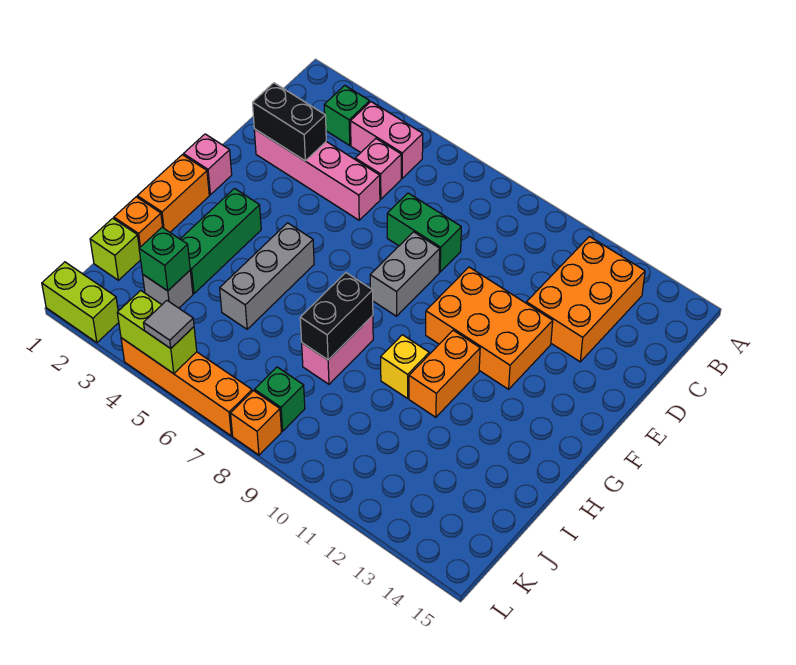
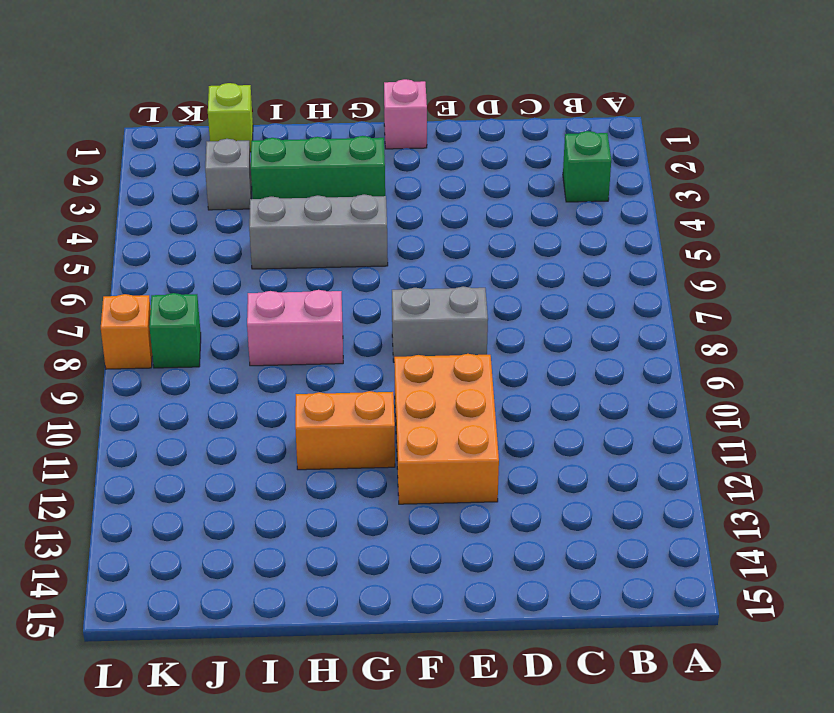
none -> pink brick B4:B5 level 1
none -> orange brick B12:D13 level 1
none -> pink brick C5 level 1

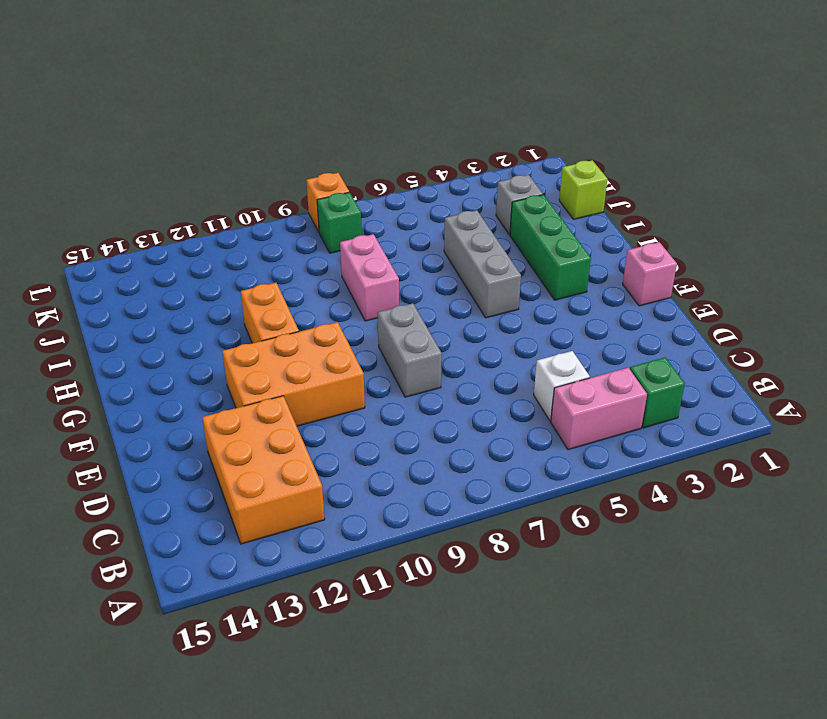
white brick C5 level 1 -> pink brick C5 level 1
none -> pink brick D2:D5 level 1
none -> green brick D7:D8 level 1
none -> orange brick G1:H1 level 1

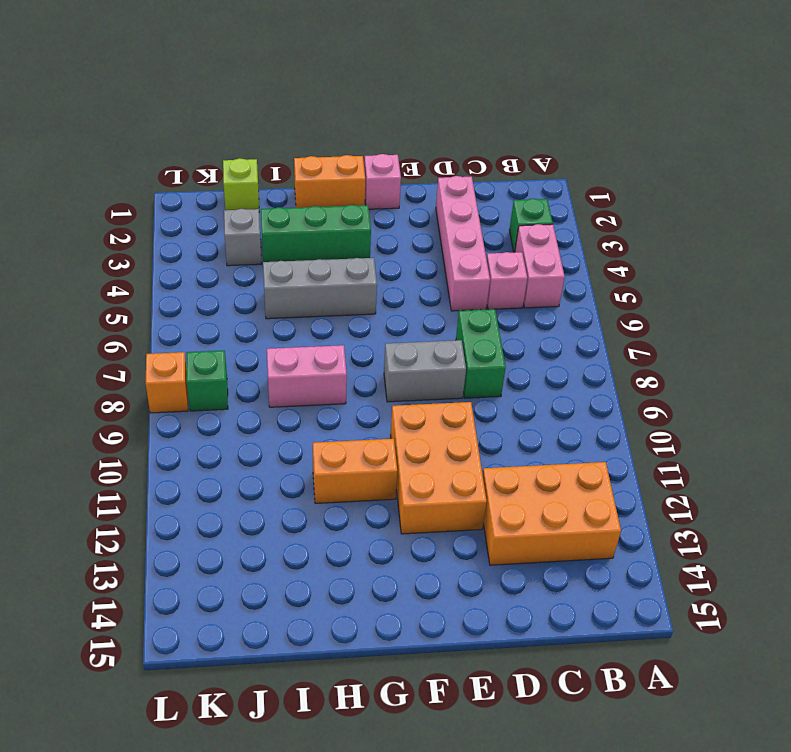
none -> yellow brick H10 level 1
none -> orange brick I1 level 1
none -> lime brick L1:L2 level 1

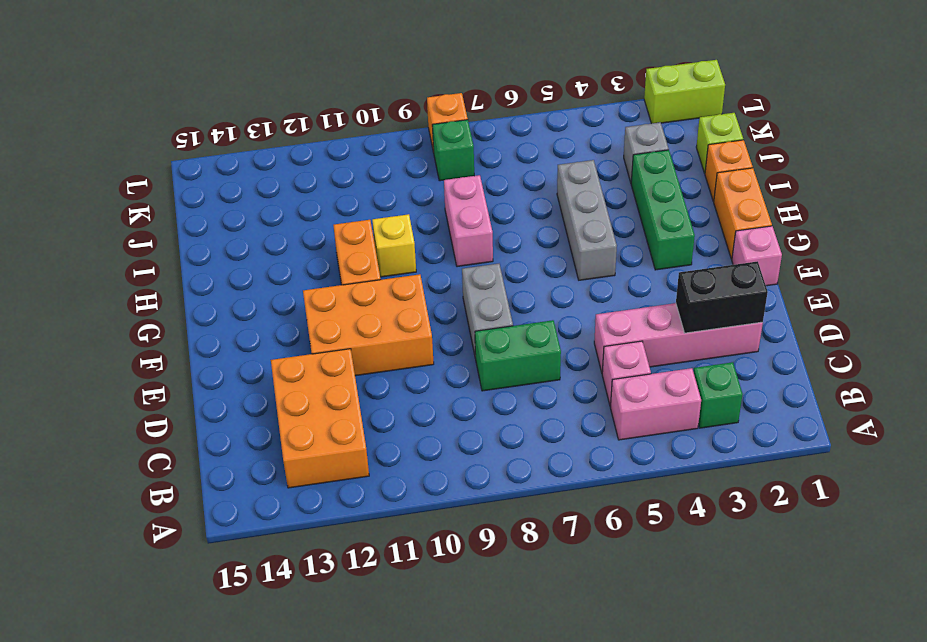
none -> orange brick L4:L7 level 1
none -> black brick H8:I8 level 2
none -> green brick J3 level 2

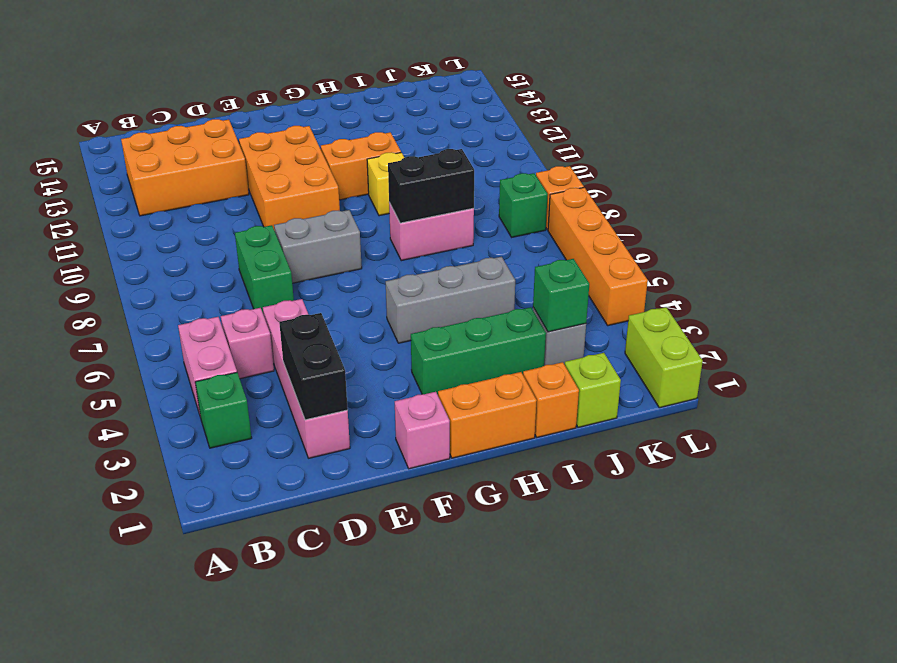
none -> lime brick L4:L5 level 2
none -> grey tile L5 level 3

